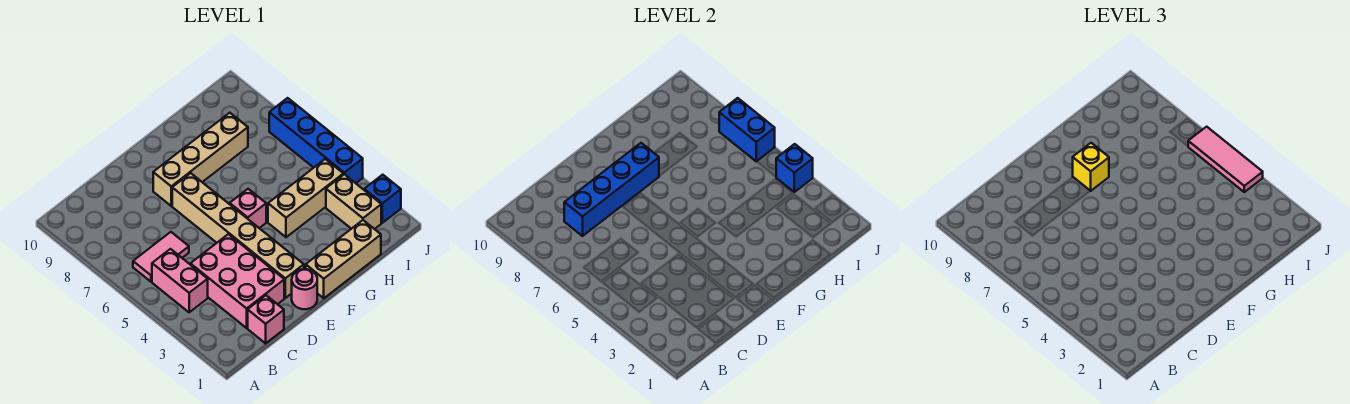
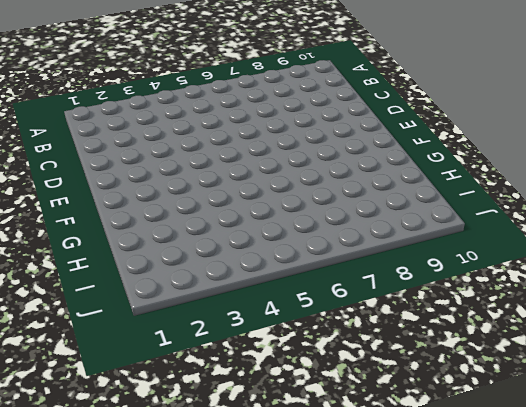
none -> pink brick B4:B5 level 1
none -> pink tile B6:C6 level 1
none -> pink brick C1 level 1

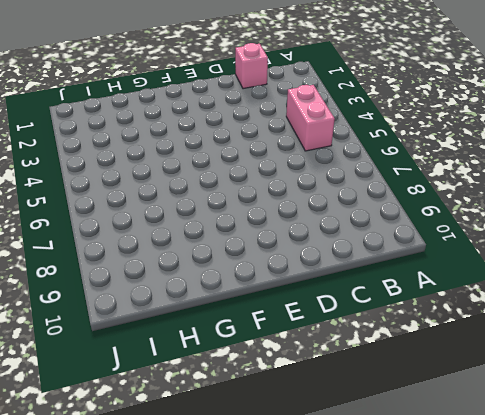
none -> pink tile B6:C6 level 1
none -> pink brick C2:D4 level 1
none -> pink round brick E1 level 1

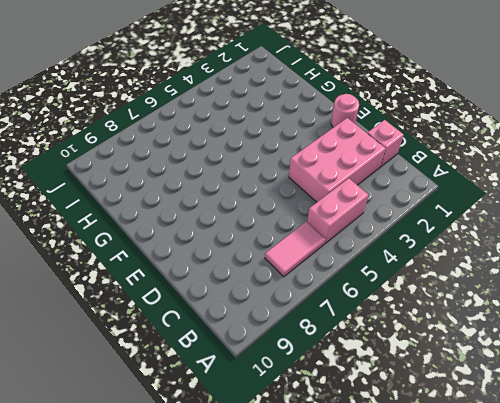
pink tile B6:B7 level 1 -> pink tile B6:C6 level 1
none -> tan brick E2:E7 level 1
none -> tan brick E8:H8 level 1
none -> tan brick F1:H1 level 1

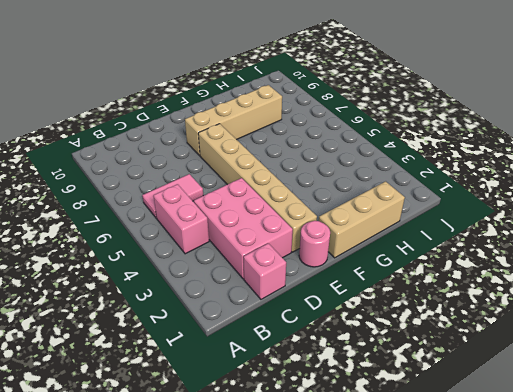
none -> pink brick F5 level 1
none -> tan brick G4:I4 level 1
none -> tan brick I2:I3 level 1

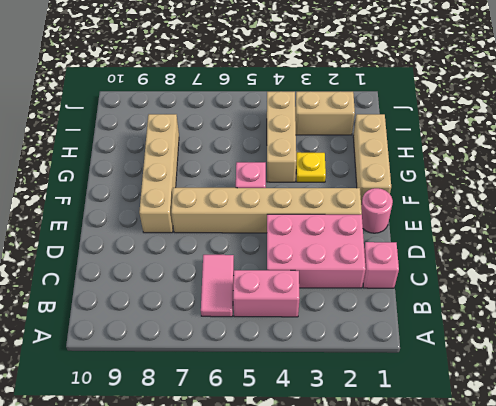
yellow plate G3 level 1 -> none
none -> blue brick J2 level 1
none -> blue brick J4:J7 level 1
none -> blue brick C8:F8 level 2

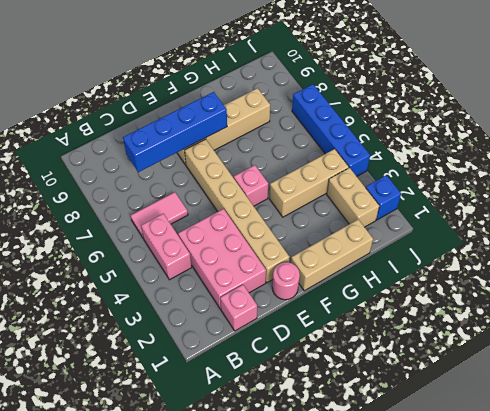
none -> blue brick J4 level 2
none -> blue brick J6:J7 level 2
none -> yellow brick F8 level 3

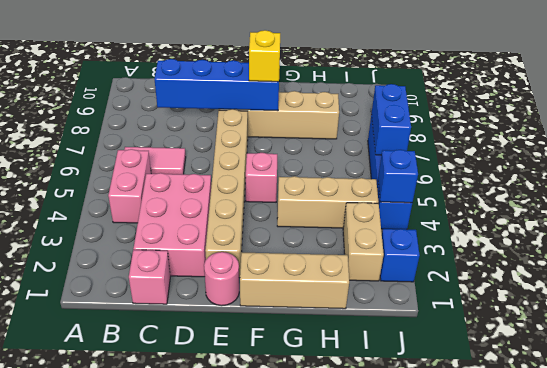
none -> pink tile J4:J6 level 3

